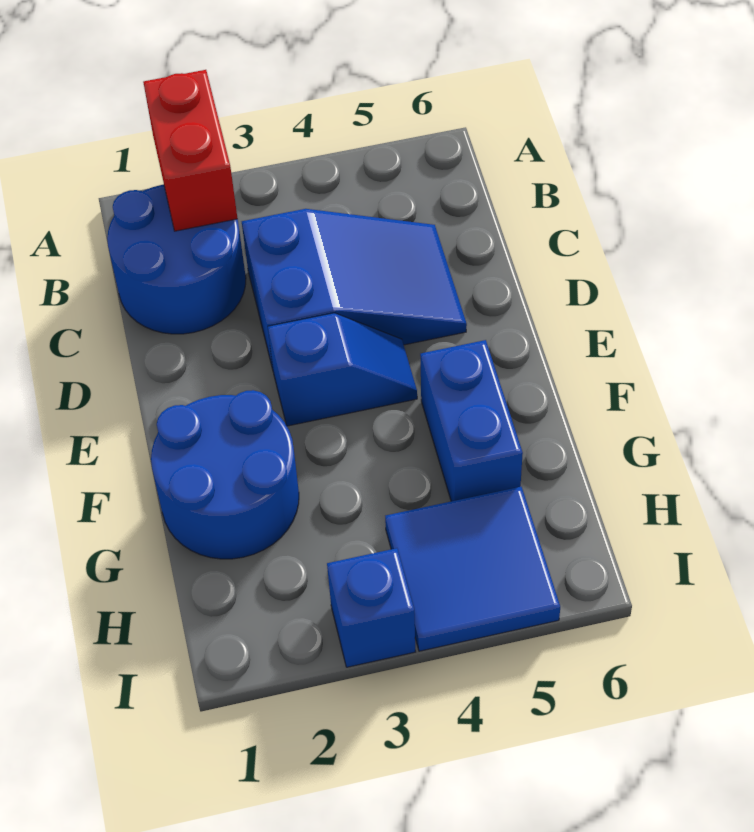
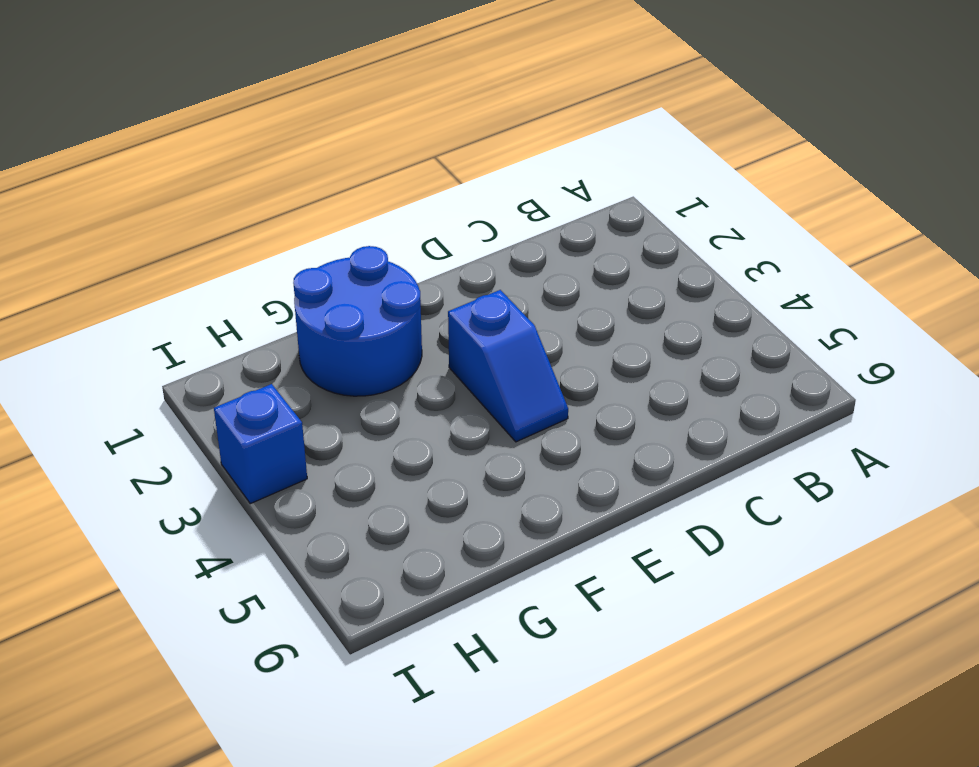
none -> blue round brick B1:C2 level 1
none -> blue slope C3:D5 level 1 top 3

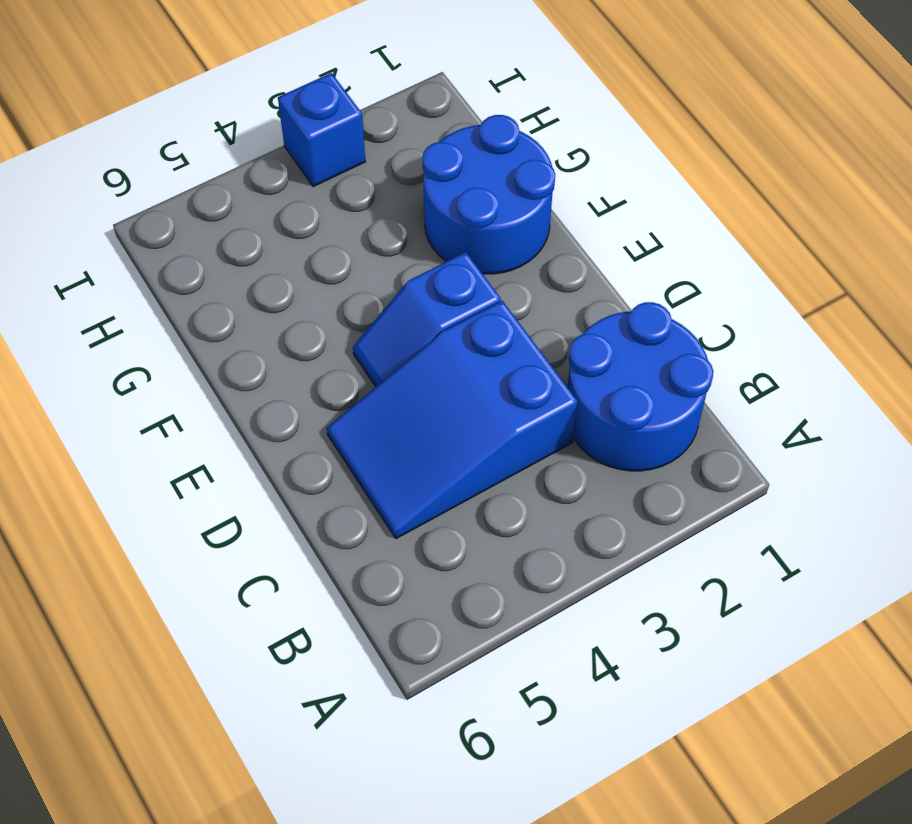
none -> blue brick F5:G5 level 1
none -> blue tile H4:I5 level 1

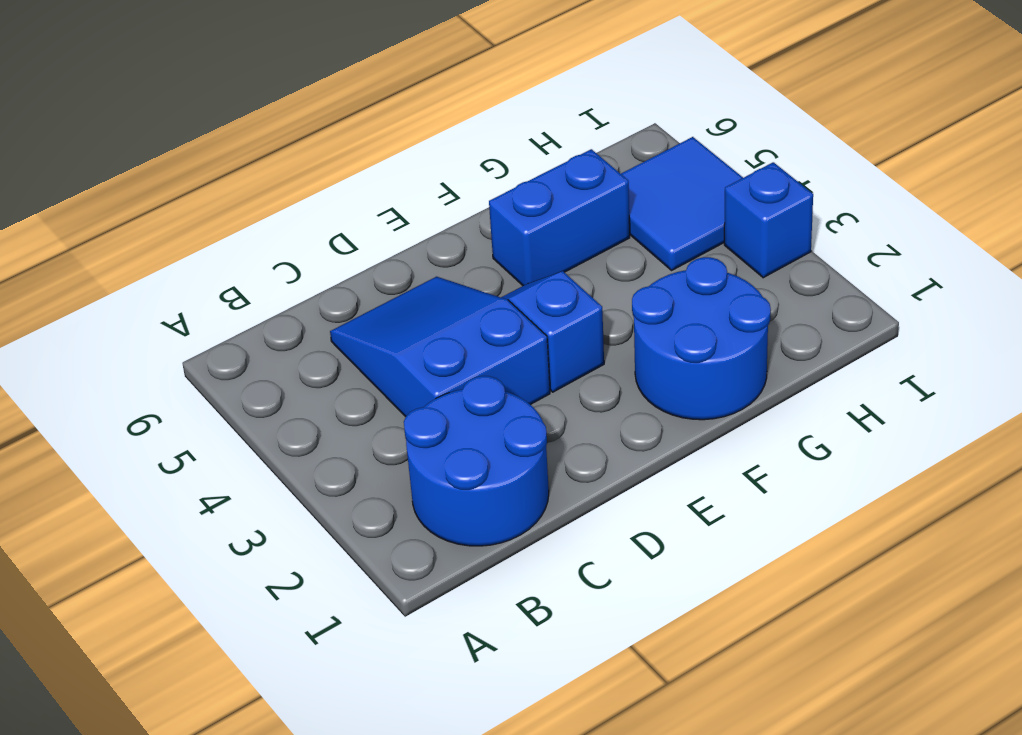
none -> red brick A2:B2 level 2

